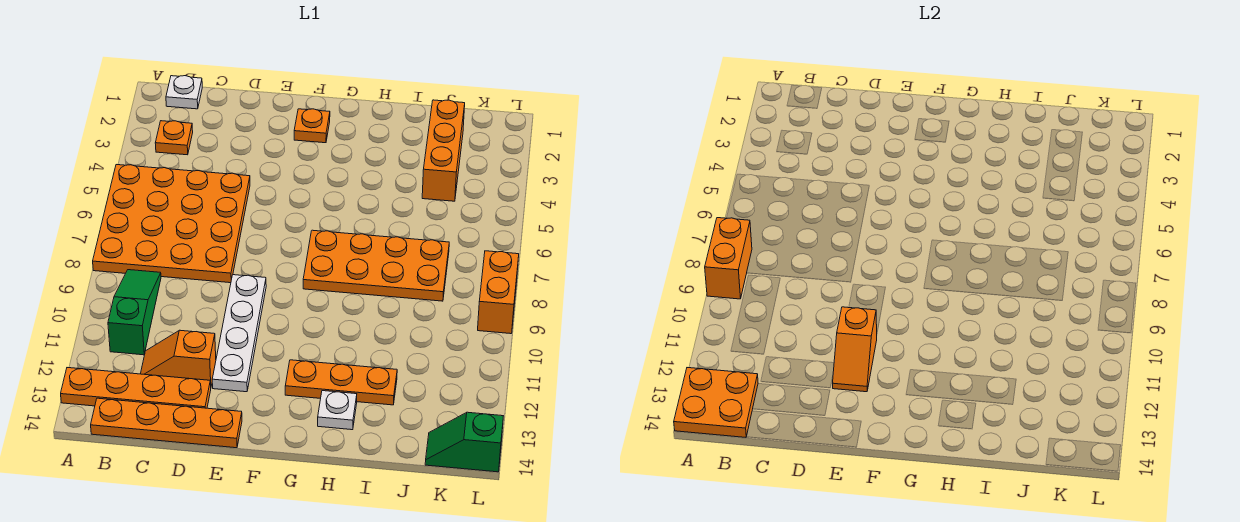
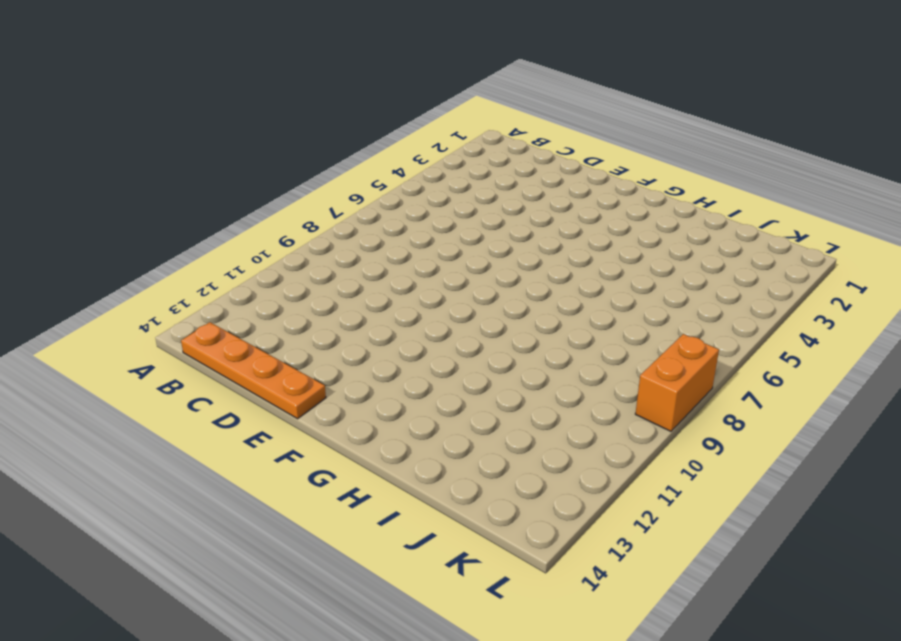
none -> orange plate A5:D8 level 1
none -> orange plate A13:D13 level 1
none -> white plate B1 level 1

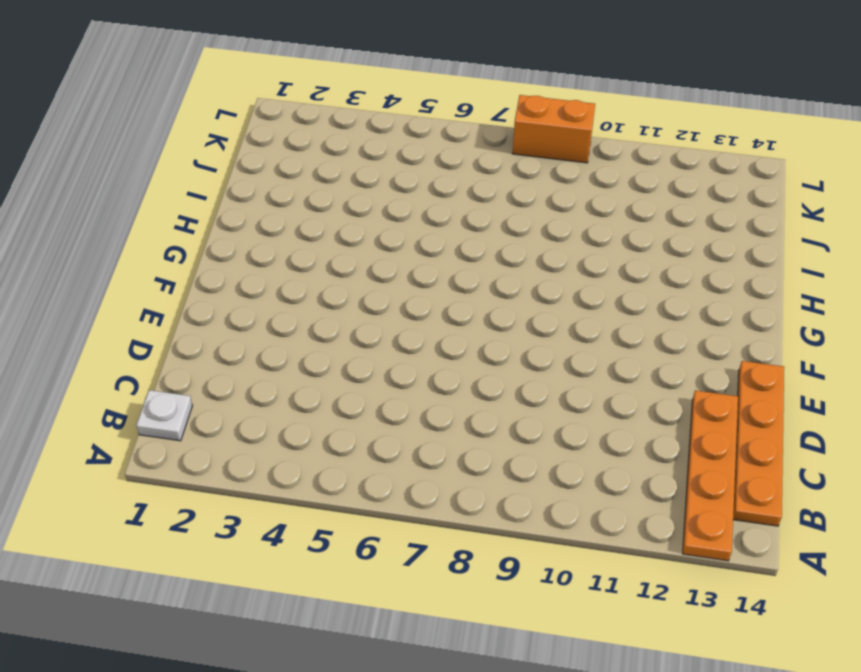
none -> orange plate A5:D8 level 1
none -> orange plate B3 level 1
none -> green slope B9:B11 level 1 top 11

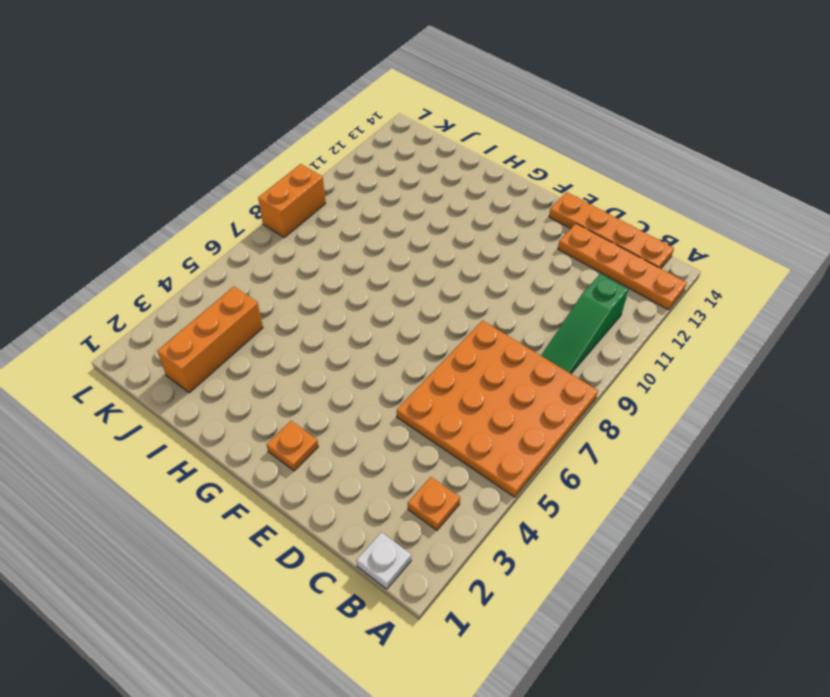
none -> orange slope C12:D12 level 1 top D
none -> white plate E9:E12 level 1
none -> orange plate G7:J8 level 1

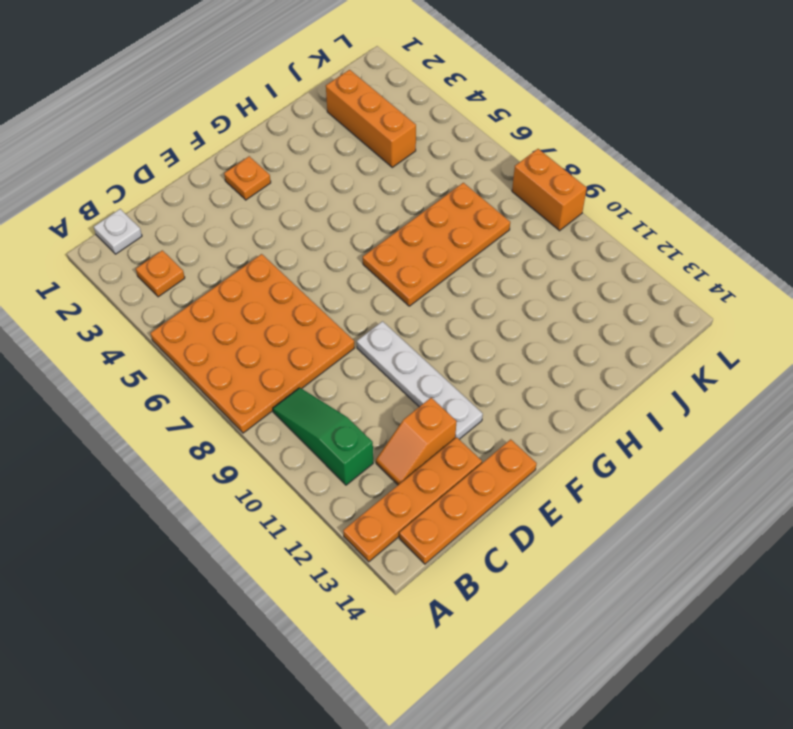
none -> orange plate G12:I12 level 1
none -> white plate H13 level 1
none -> green slope K14:L14 level 1 top L

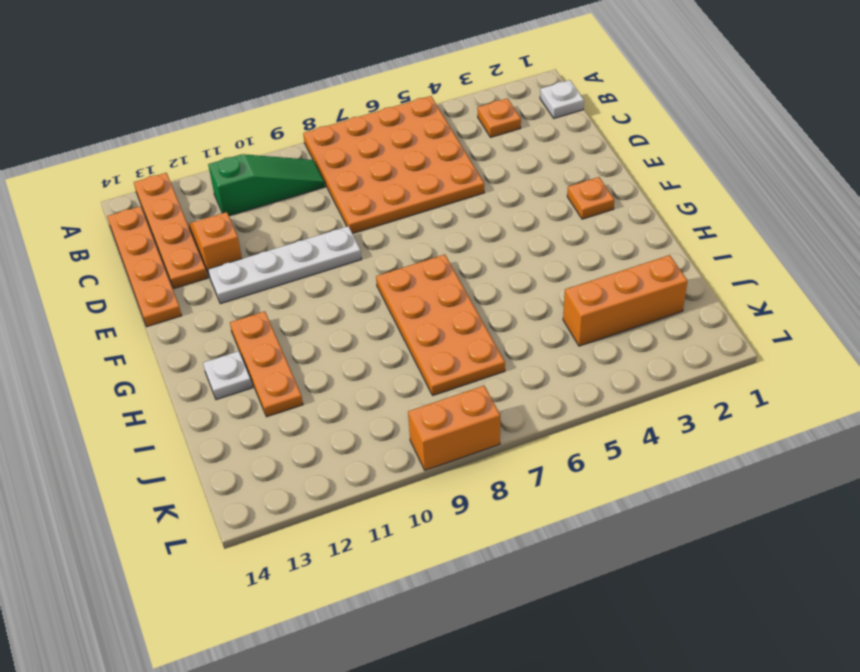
none -> green slope K14:L14 level 1 top L
none -> orange brick A8:A9 level 2
none -> orange plate A13:B14 level 2

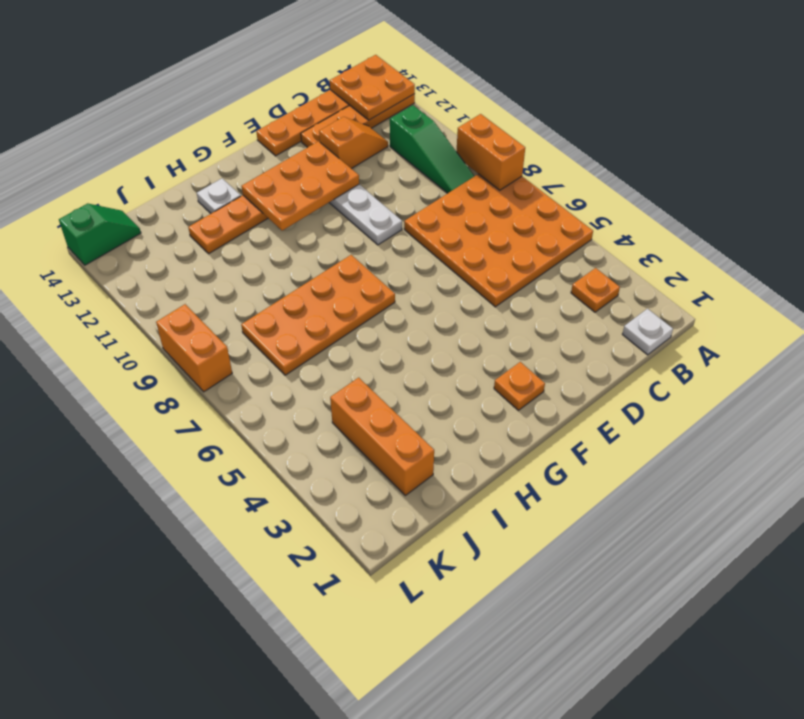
orange plate E11:G12 level 2 -> orange slope E11:E12 level 2 top 11

